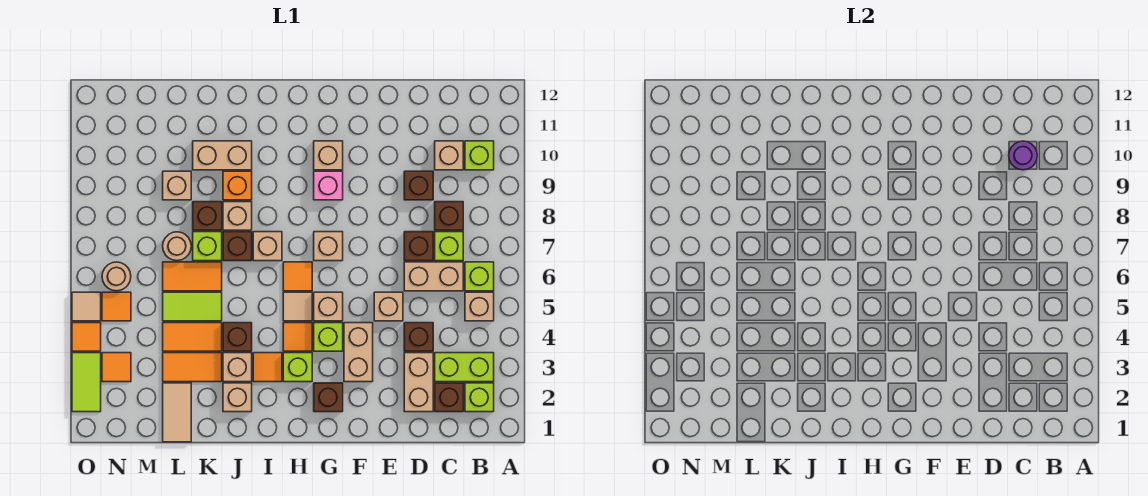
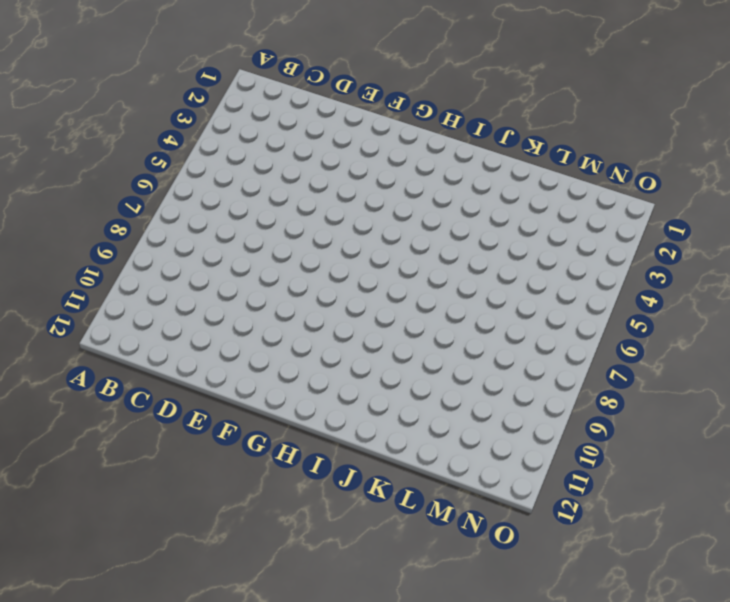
none -> lime brick B2 level 1
none -> lime brick B3:C3 level 1
none -> tan brick B5 level 1
none -> lime brick B6 level 1

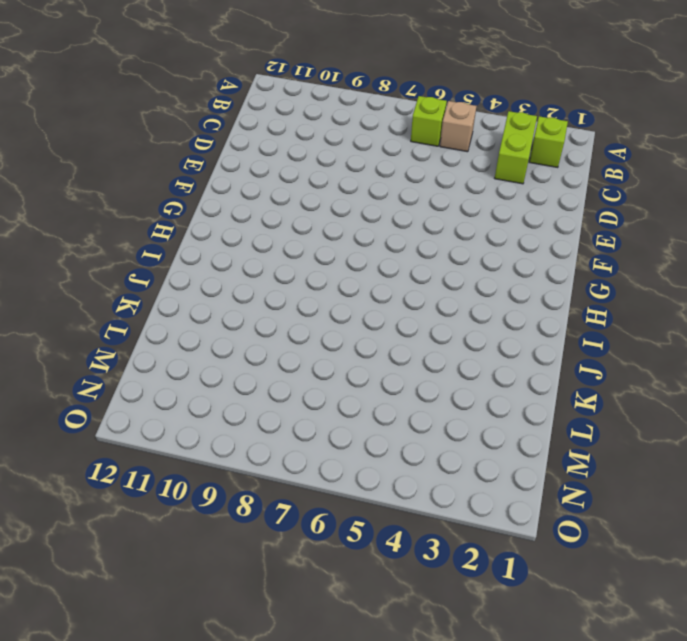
none -> lime brick B10 level 1
none -> brown brick C2 level 1
none -> tan brick C6:D6 level 1
none -> lime brick C7 level 1

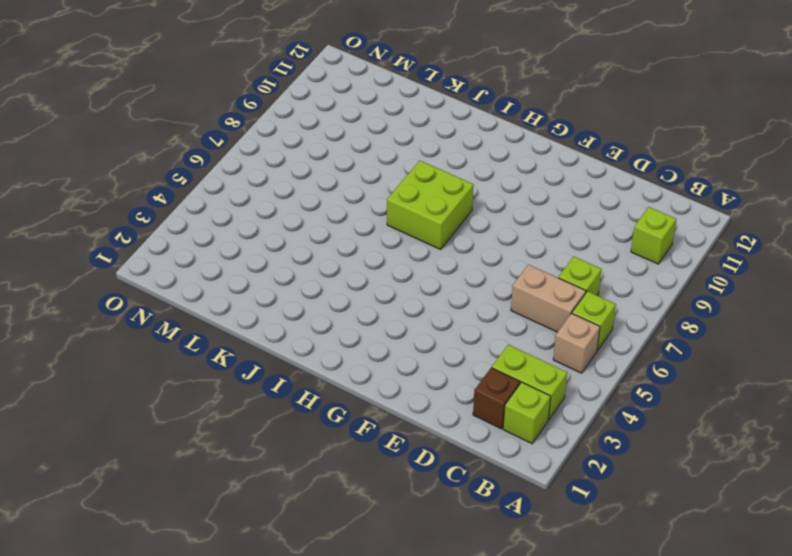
lime brick H7:I8 level 1 -> tan brick I7 level 1
none -> brown brick C8 level 1
none -> tan brick C10 level 1
none -> tan brick D2:D3 level 1
none -> brown brick D4 level 1

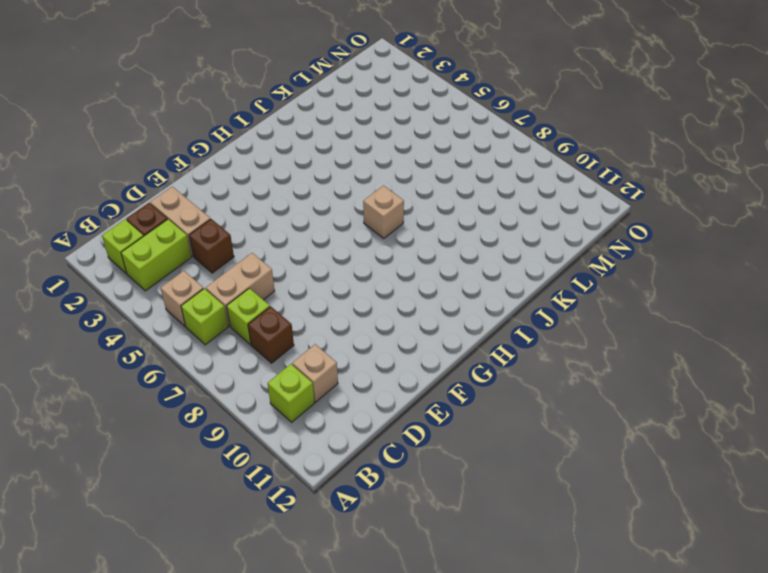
none -> brown brick D7 level 1
none -> brown brick D9 level 1
none -> tan brick E5 level 1
none -> tan brick F3:F4 level 1

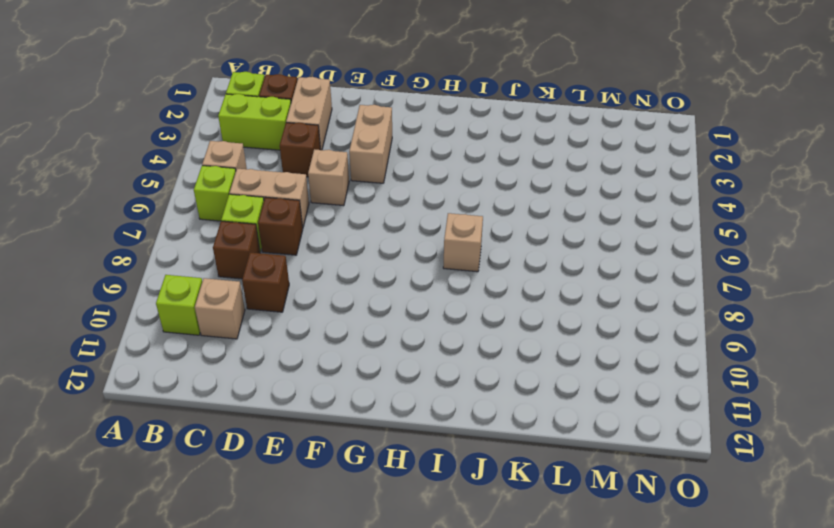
none -> brown brick G2 level 1
none -> lime brick G4 level 1
none -> tan brick G5 level 1
none -> tan brick G7 level 1

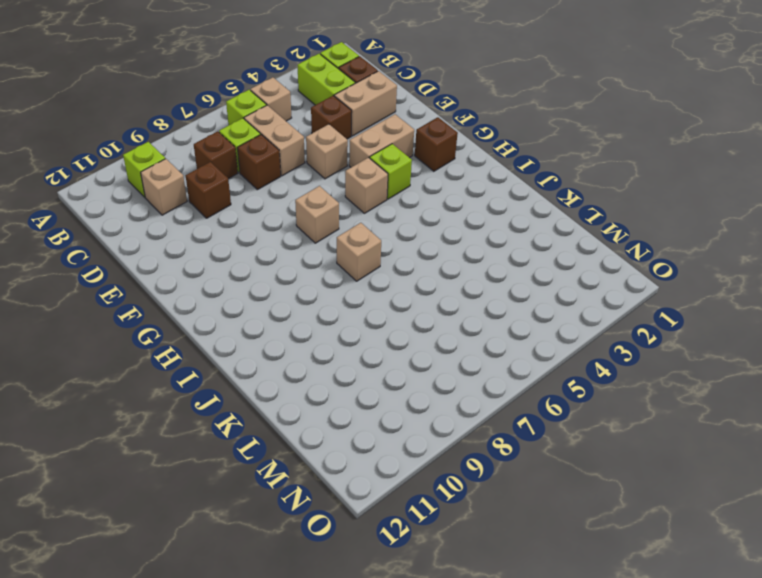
none -> pink brick G9 level 1
none -> tan brick G10 level 1
none -> lime brick H3 level 1
none -> orange tile H4 level 1

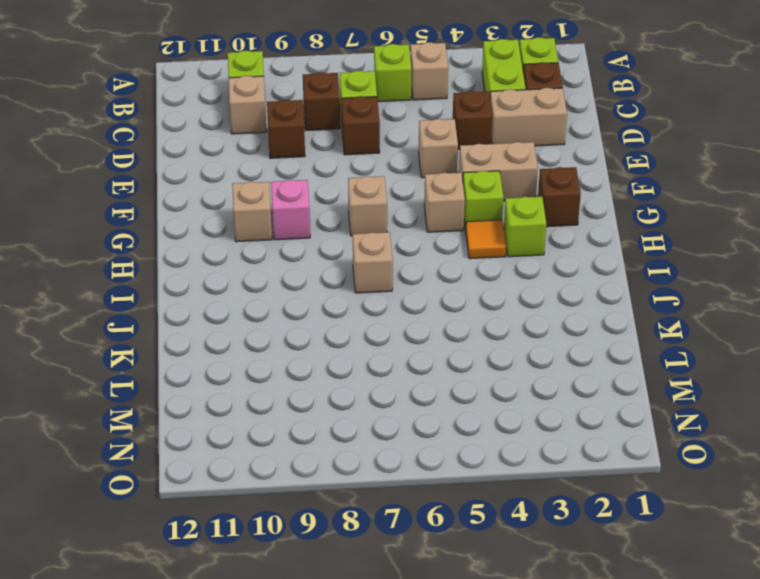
none -> tan brick C6:D6 level 1
none -> tan tile H5 level 1
none -> orange tile H6 level 1
none -> orange tile I3 level 1

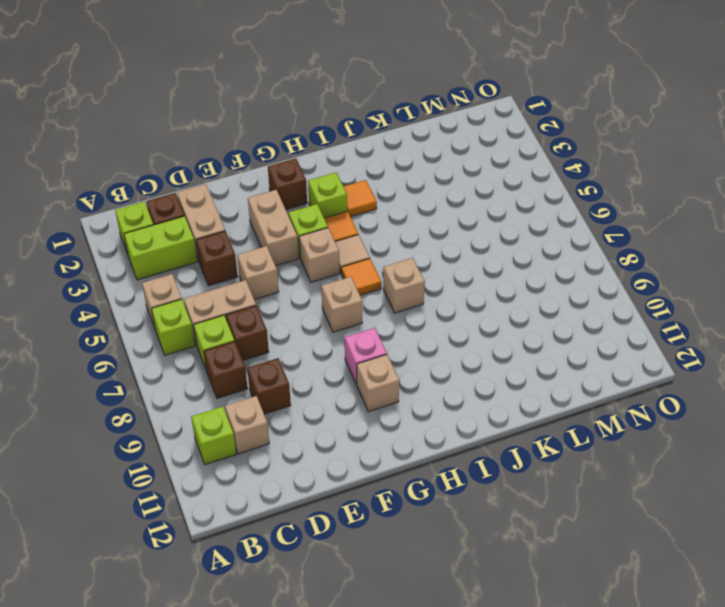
none -> tan brick J2 level 1
none -> tan brick J3 level 1
none -> brown brick J4 level 1
none -> brown brick J7 level 1

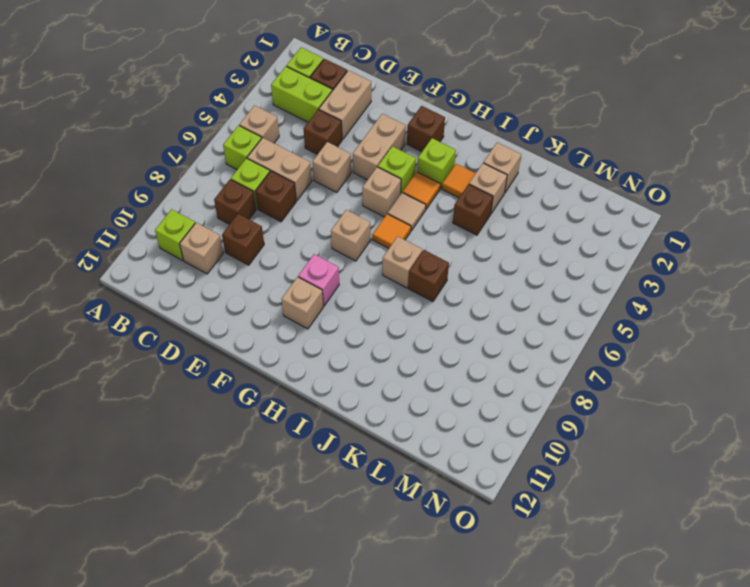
none -> tan brick J8 level 1
none -> orange brick J9 level 1
none -> tan brick J10:K10 level 1
none -> orange tile K3:L3 level 1

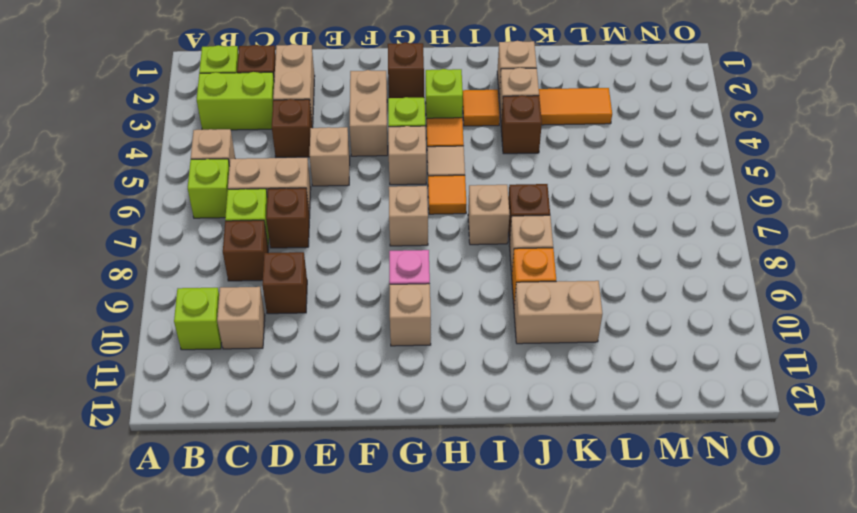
none -> orange tile K4:L4 level 1
none -> lime tile K5:L5 level 1
none -> orange tile K6:L6 level 1
none -> lime brick K7 level 1

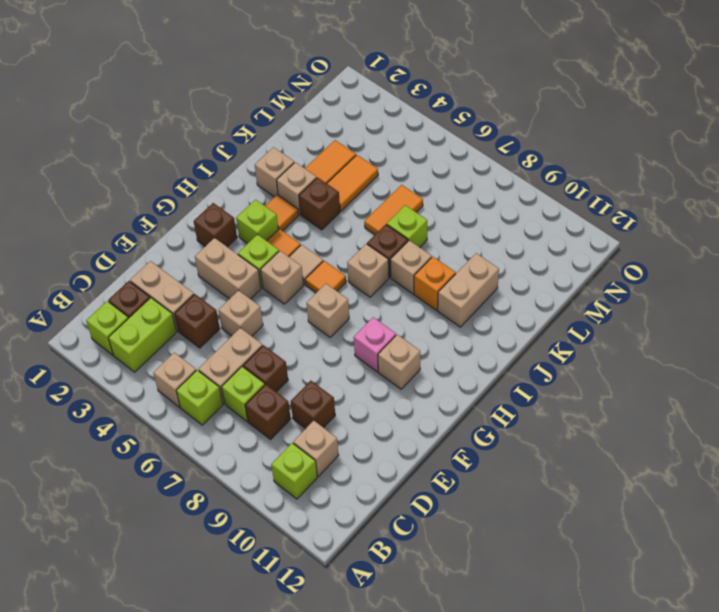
none -> lime tile K5:L5 level 1
none -> brown brick K8 level 1
none -> tan tile L1:L2 level 1
none -> tan round brick L7 level 1

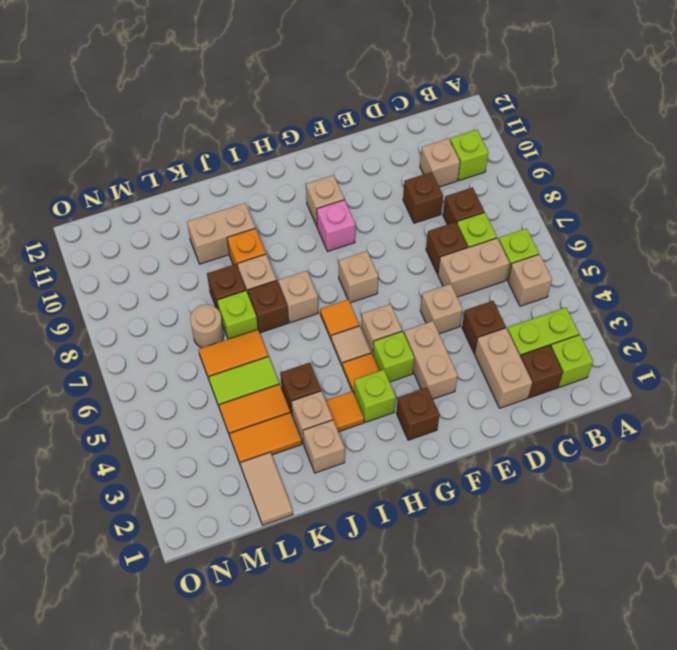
none -> tan brick L9 level 1
none -> orange tile N3 level 1
none -> orange tile N5 level 1
none -> tan round brick N6 level 1

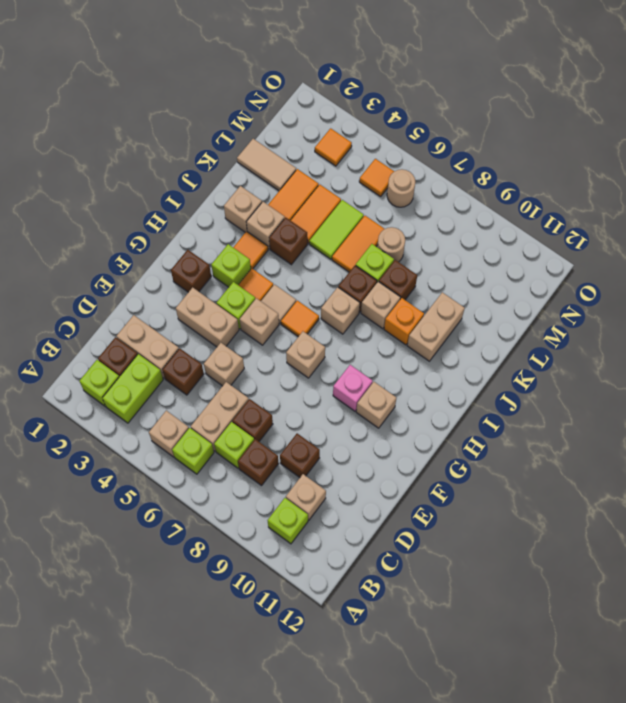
none -> tan brick L9 level 1
none -> lime tile O2:O3 level 1
none -> orange tile O4 level 1
none -> tan tile O5 level 1

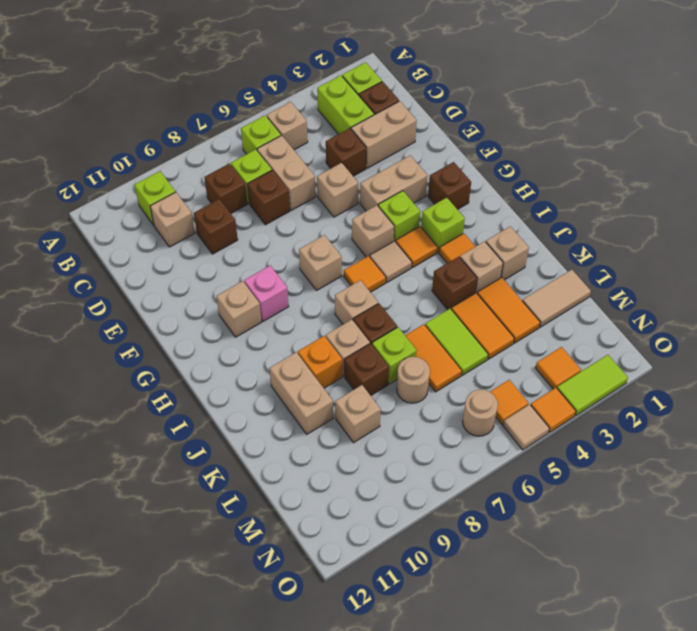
none -> purple round brick C10 level 2

